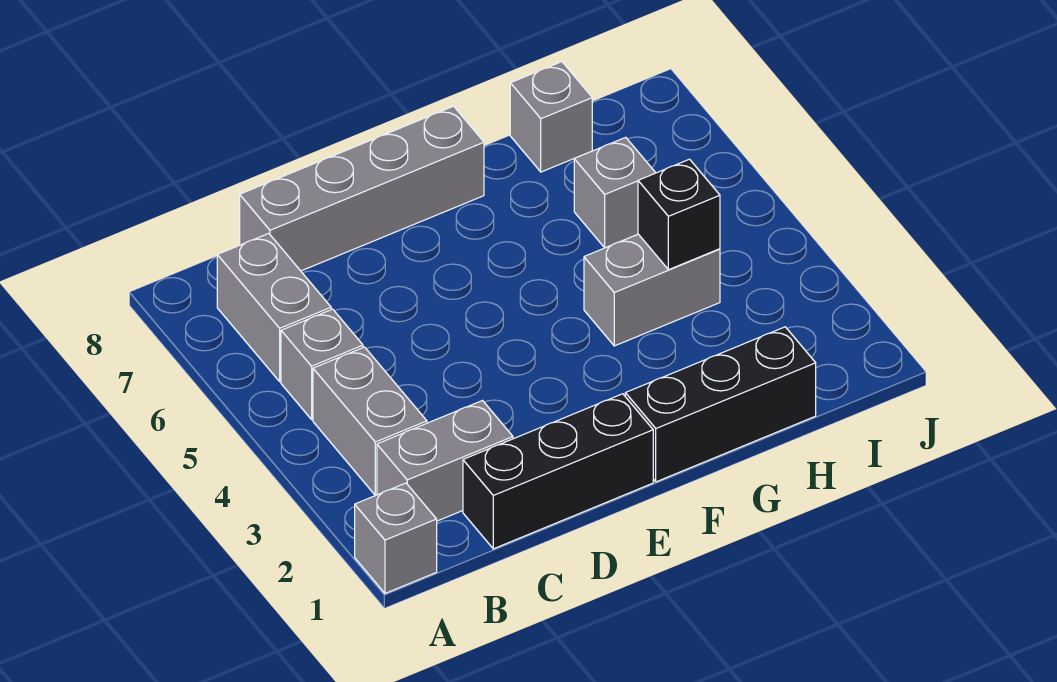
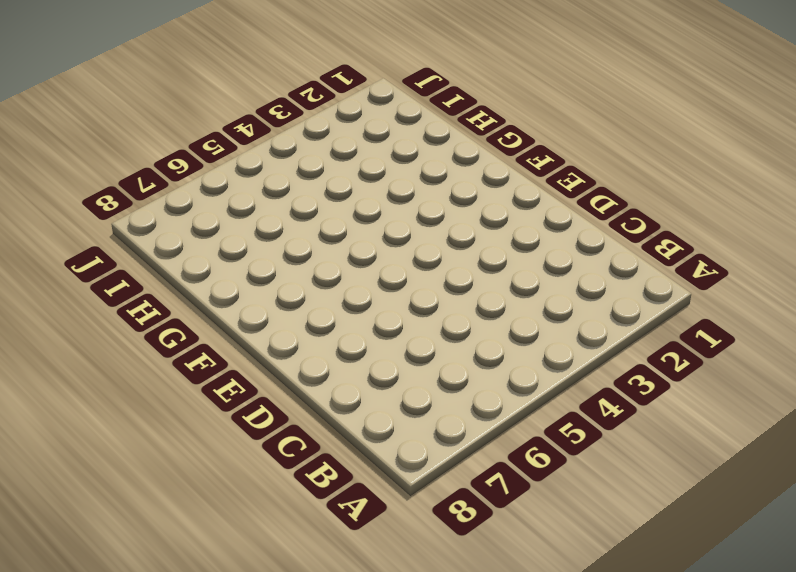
none -> grey brick A1 level 1
none -> grey brick B2:C2 level 1
none -> grey brick B3:B4 level 1

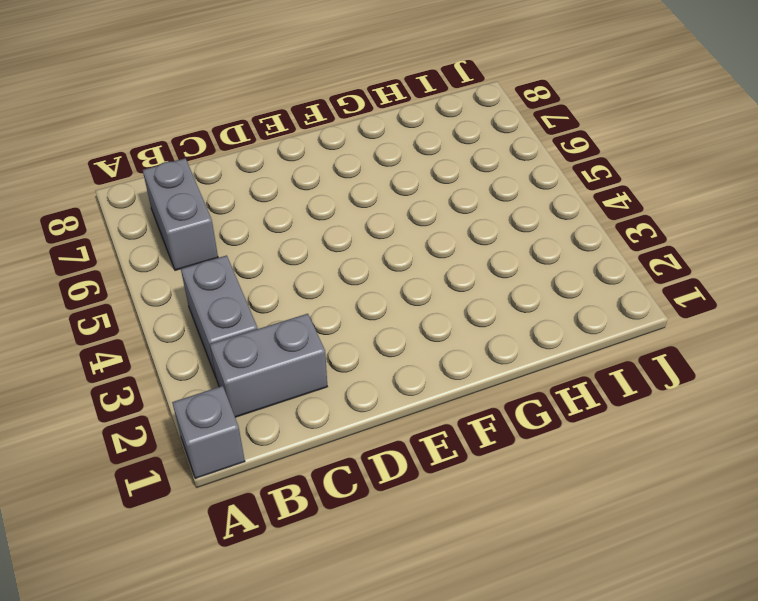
none -> grey brick B5 level 1
none -> black brick C1:E1 level 1
none -> grey brick C8:F8 level 1

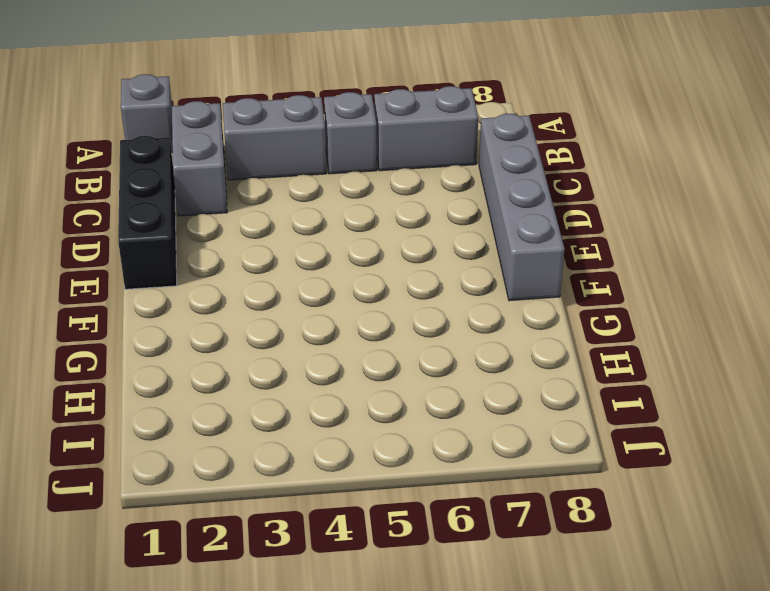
none -> black brick F1:H1 level 1
none -> grey brick G4:H4 level 1
none -> grey brick H6 level 1

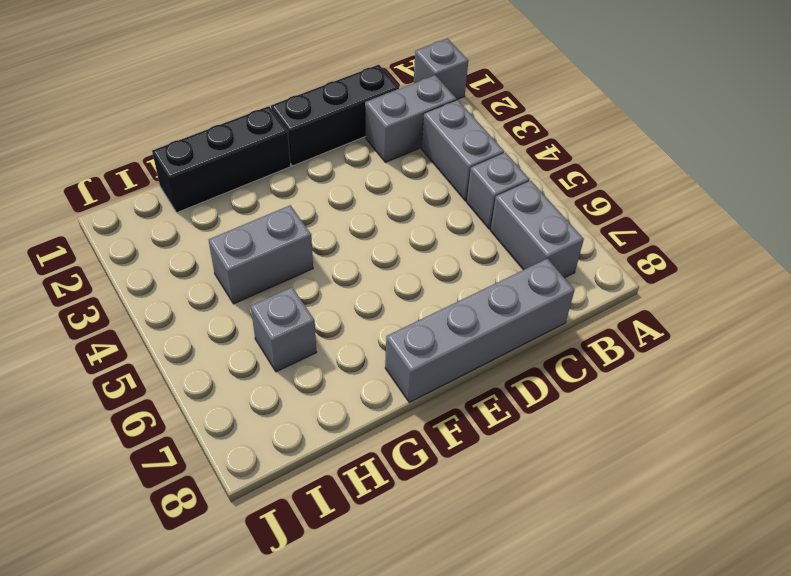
none -> grey brick H8 level 1
none -> black brick H4 level 2

